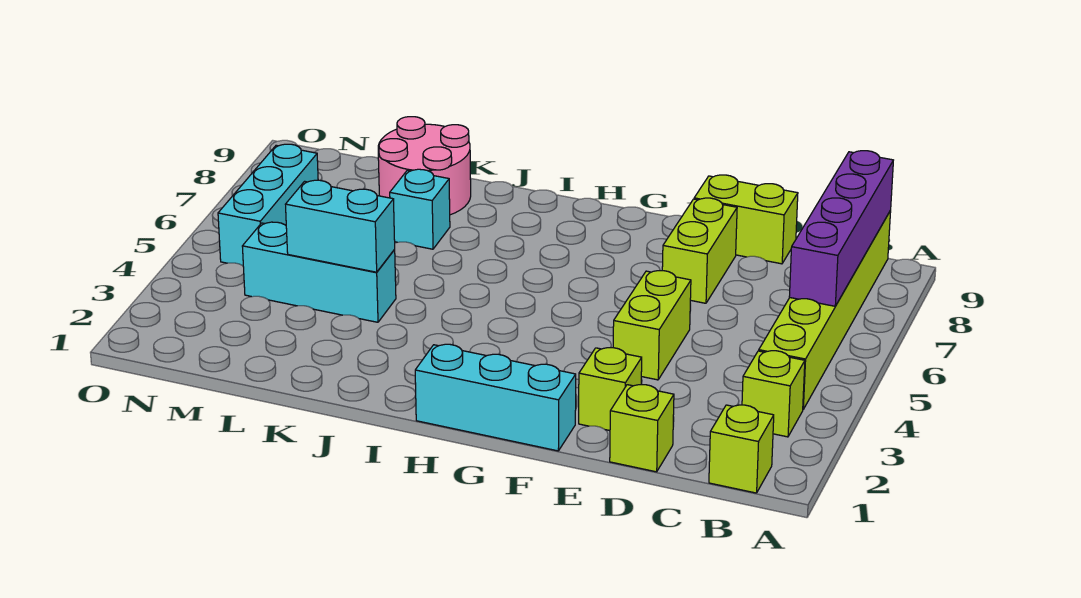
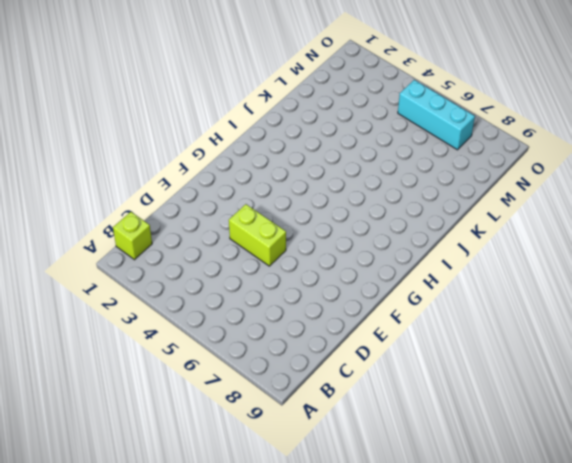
none -> lime brick B3 level 1
none -> lime brick B4:B9 level 1
none -> lime brick D1 level 1

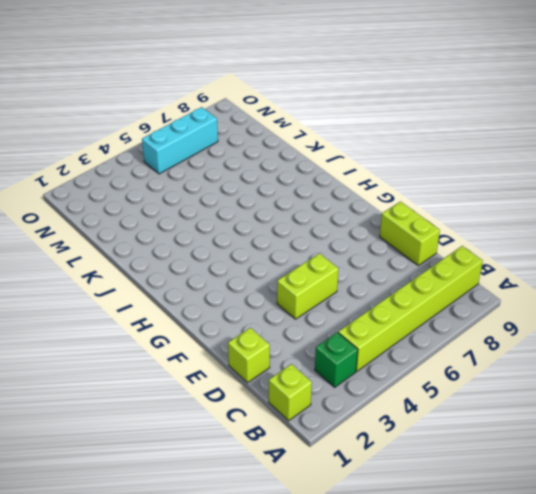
green brick B3 level 1 -> lime brick B3 level 1
none -> lime brick E2 level 1
none -> lime brick E7:E8 level 1
none -> cyan brick F1:H1 level 1

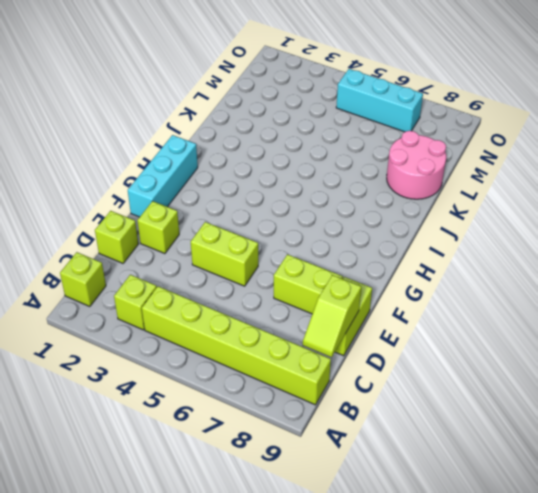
lime slope C9:D9 level 2 top D -> none
none -> cyan brick K4:M4 level 1
none -> cyan brick K7 level 1
none -> purple brick B6:B9 level 2

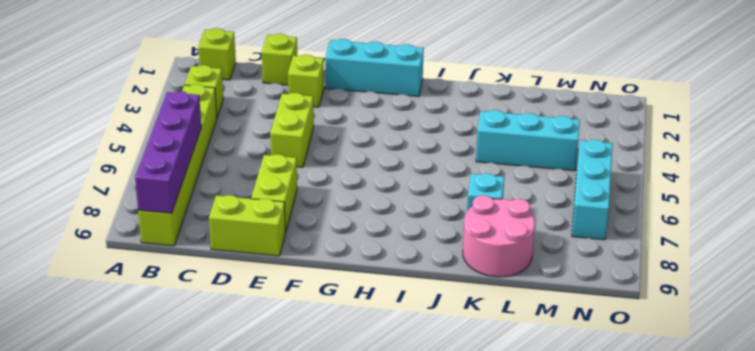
none -> cyan brick K4:L4 level 2

